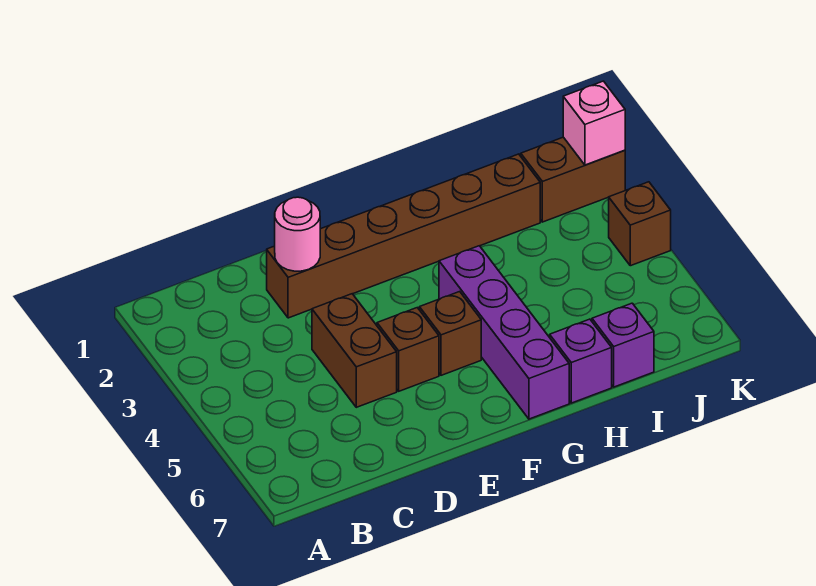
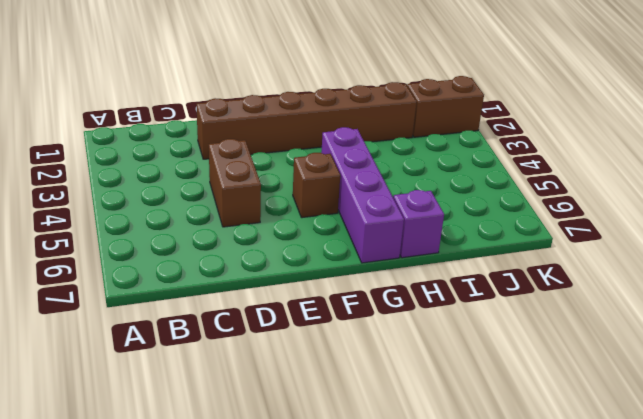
none -> brown brick E5 level 1
none -> purple brick I7 level 1

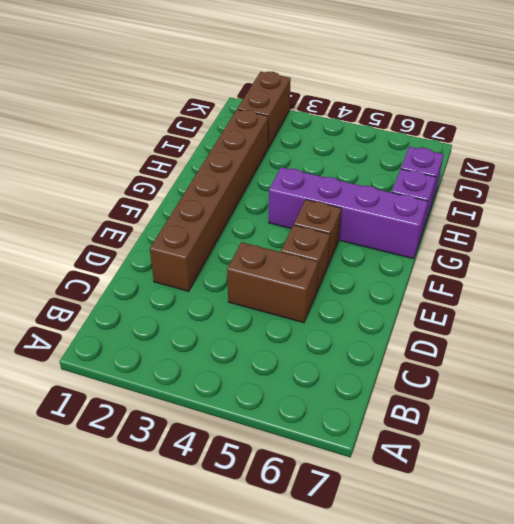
none -> brown brick K4 level 1
none -> pink round brick D2 level 2

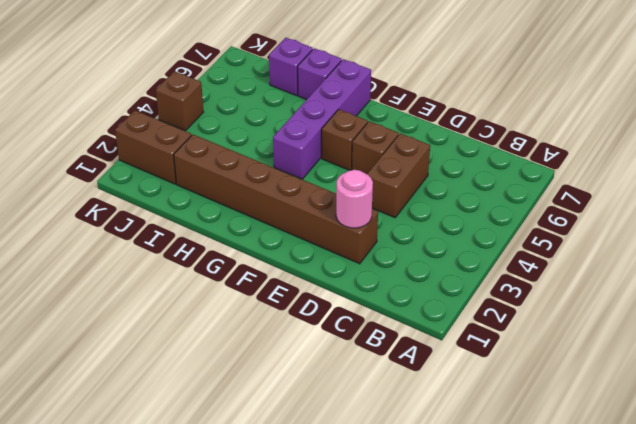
none -> pink brick K2 level 2

